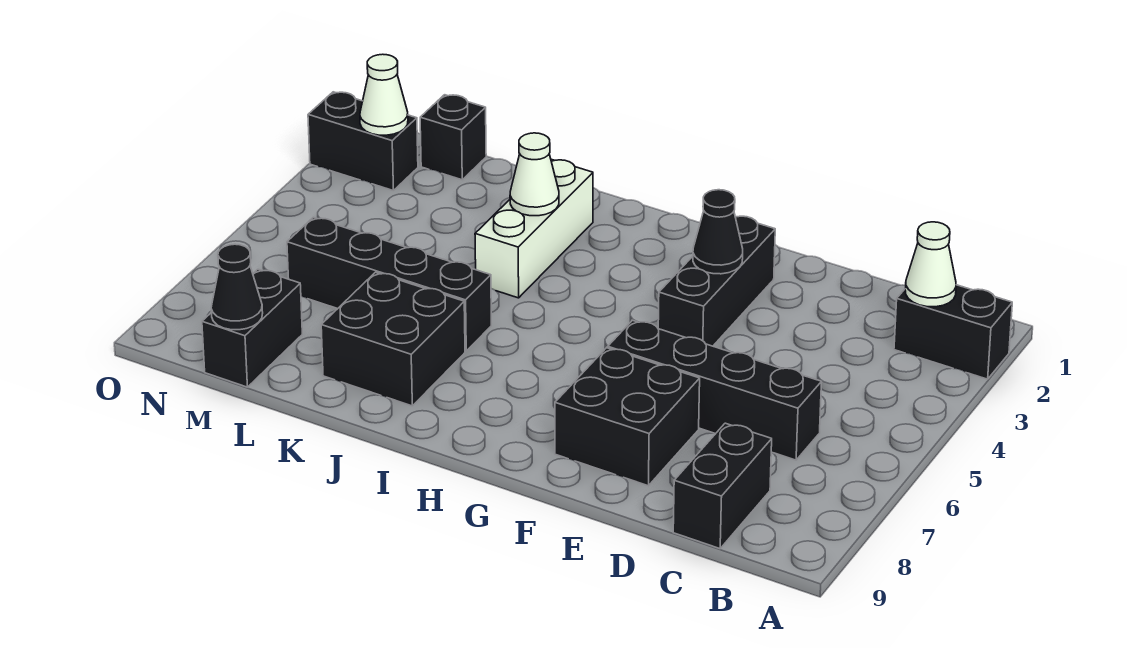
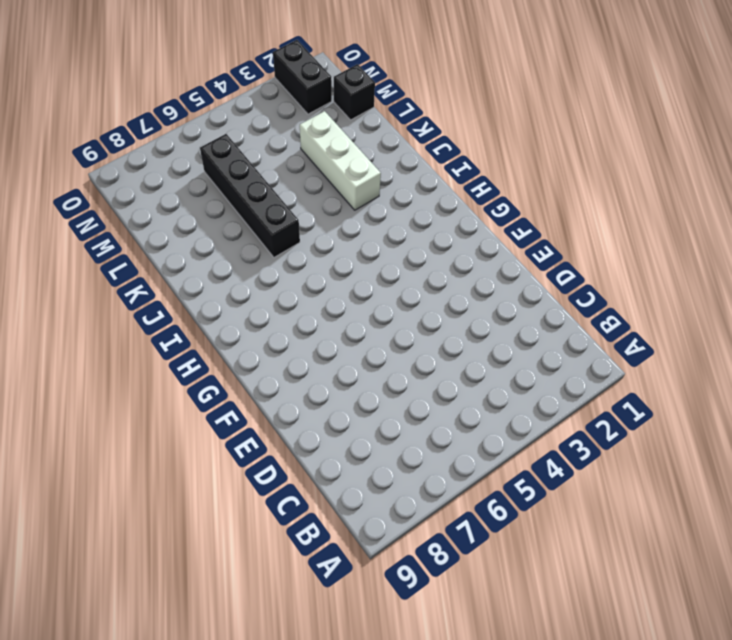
white brick J3:L3 level 1 -> white brick J2:J4 level 1
none -> black brick A2:B2 level 1
none -> black brick C6:F6 level 1
none -> black brick C8:C9 level 1

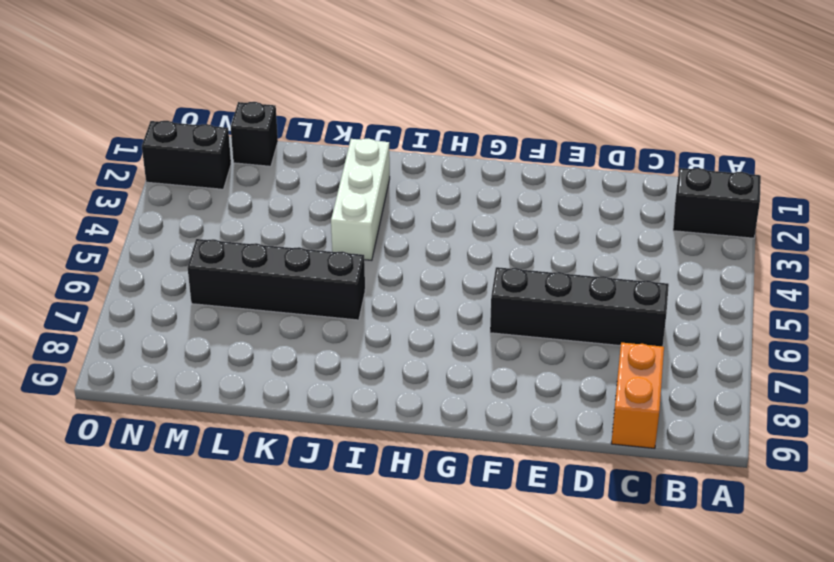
orange brick C8:C9 level 1 -> black brick C8:C9 level 1
none -> black brick E7:F8 level 1
none -> black brick F2:F4 level 1
none -> black brick J7:K8 level 1

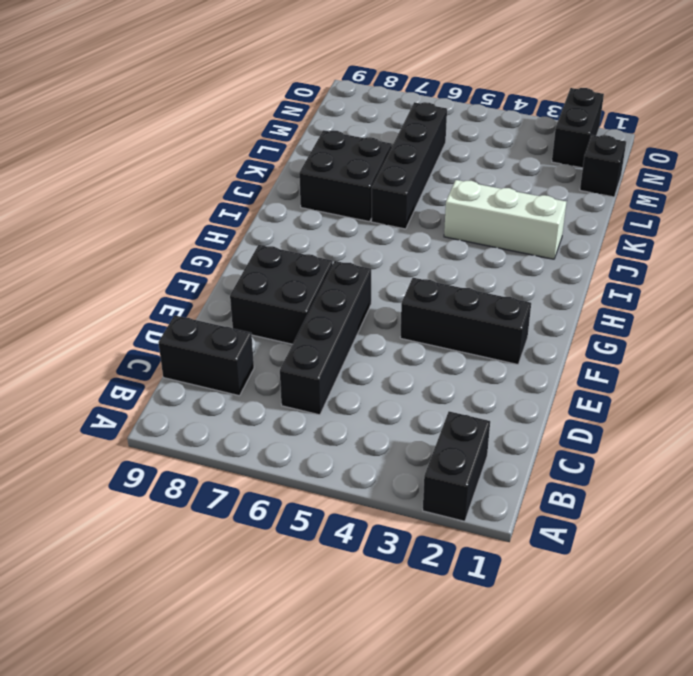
none -> black brick M8:M9 level 1
none -> white cone B2 level 2
none -> black cone F3 level 2

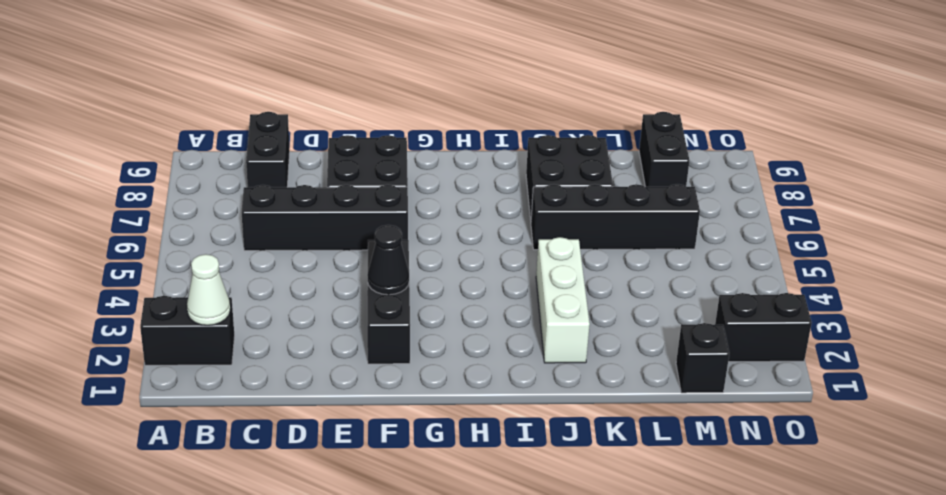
none -> white cone J3 level 2
none -> black cone M9 level 2
none -> white cone N2 level 2

